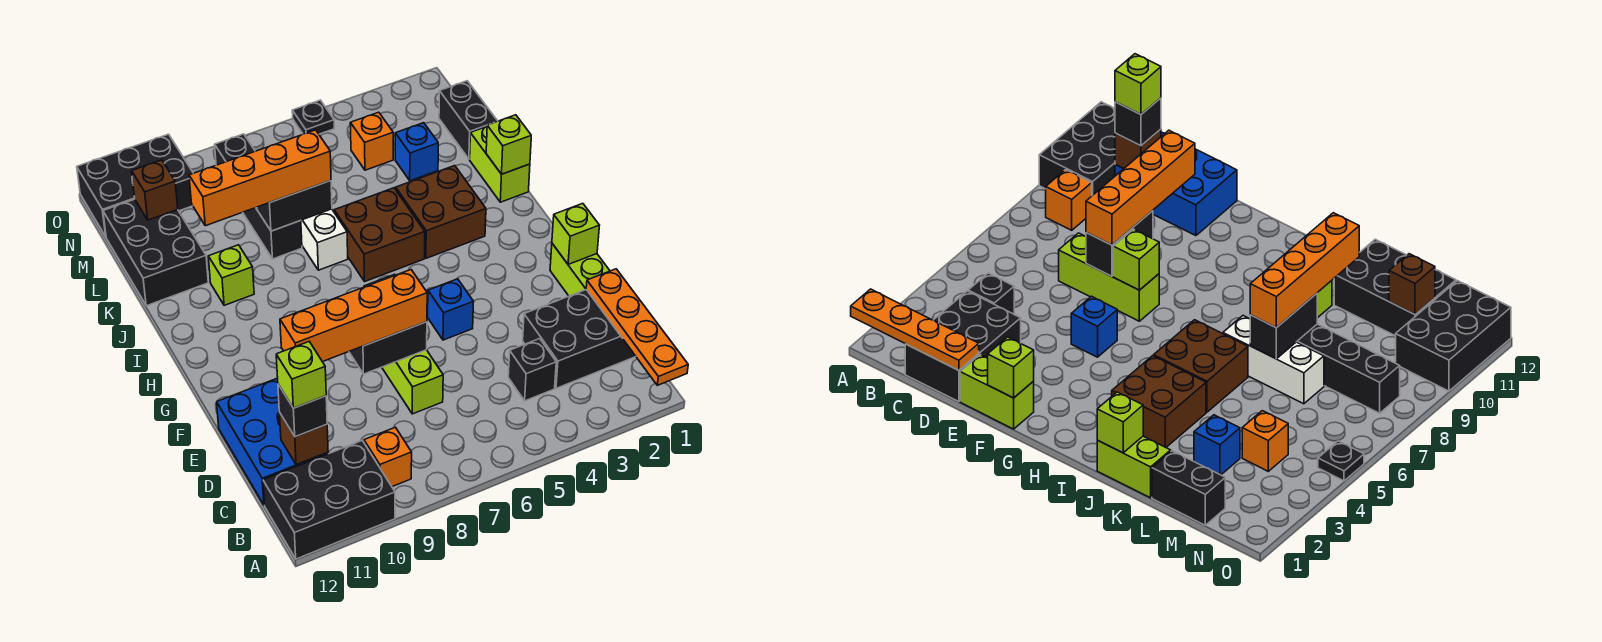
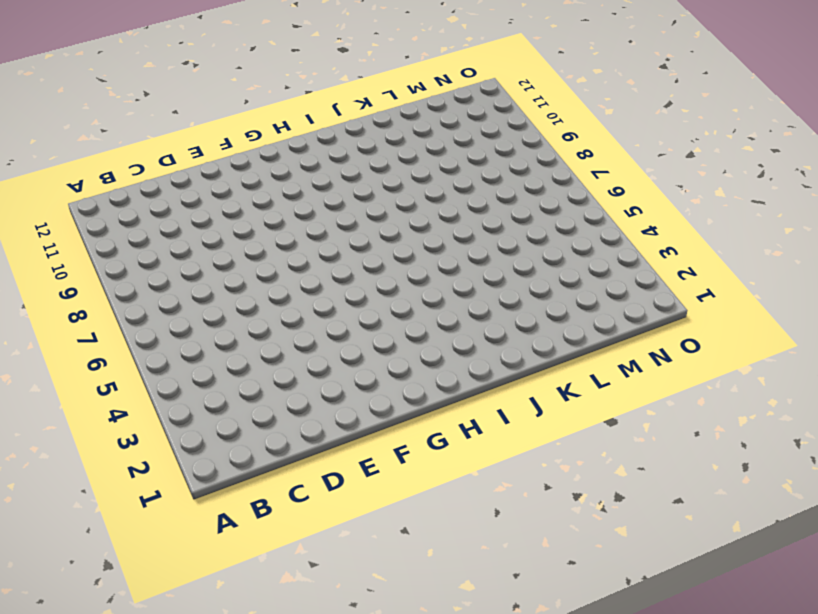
none -> black brick A10:B12 level 1
none -> orange brick B9 level 1
none -> black brick C1:D3 level 1
none -> black brick C4 level 1

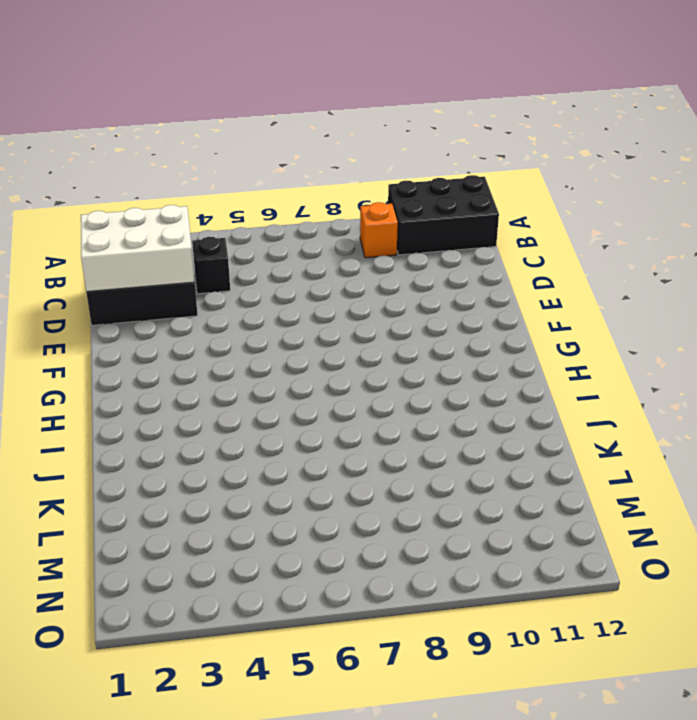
white brick C1:D3 level 2 -> orange plate A1:D1 level 2
none -> blue brick C11:E12 level 1
none -> lime brick D7:F7 level 1
none -> lime brick E1:F1 level 1
none -> blue brick F5 level 1

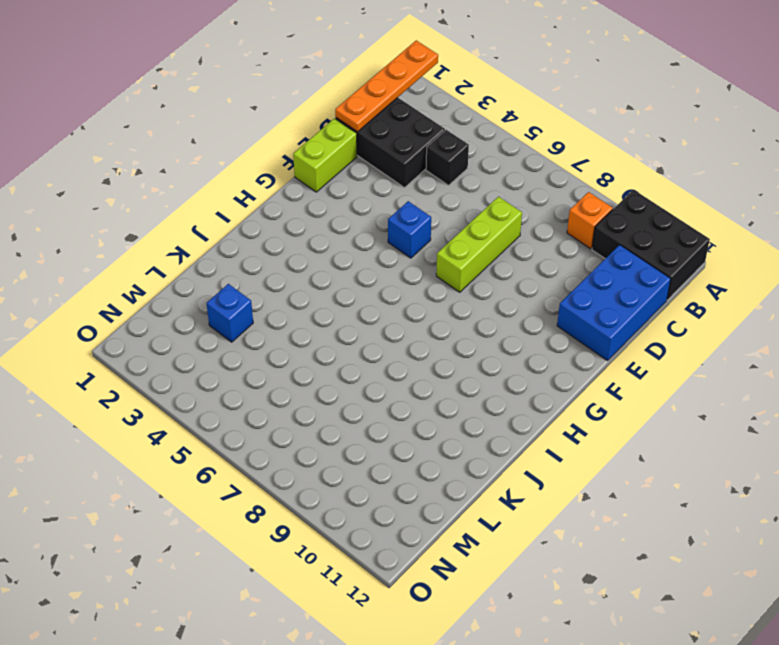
none -> brown brick I3:J4 level 1
none -> brown brick I5:J6 level 1
none -> lime brick J1:K1 level 1
none -> white brick J7:L7 level 1

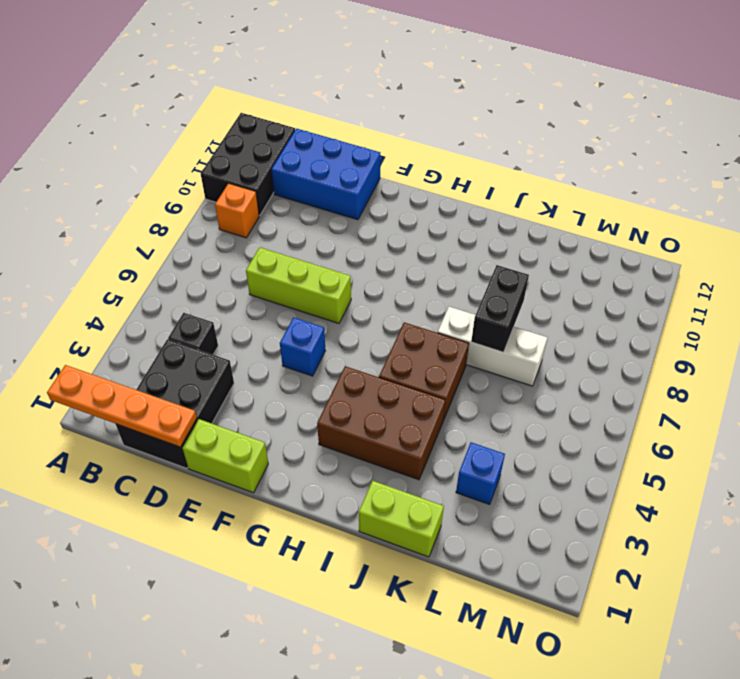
brown brick H3:J4 level 1 -> brown brick I3:J4 level 1
none -> lime brick J10 level 1
none -> black brick K8:N8 level 1
none -> black brick K11:M12 level 1
none -> black brick L1:M1 level 1

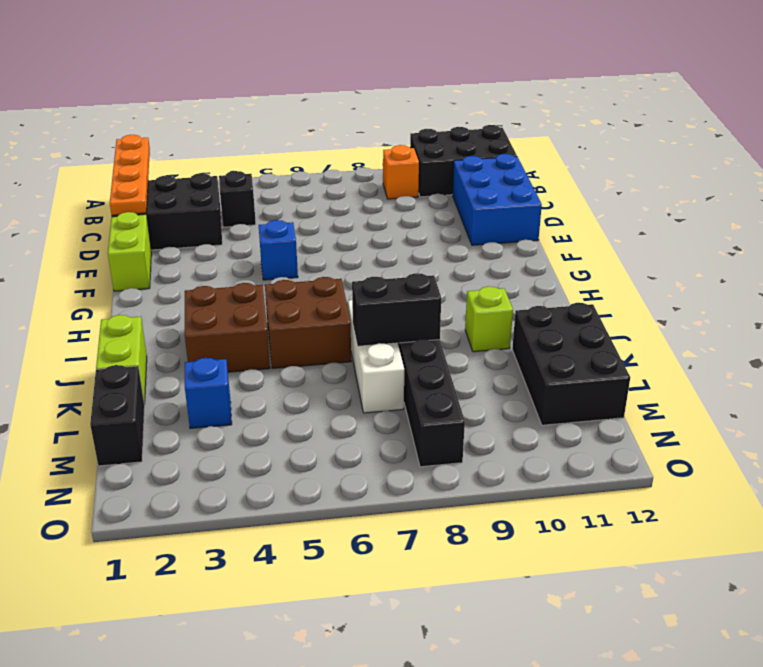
none -> lime brick D7:F7 level 1
none -> orange brick M4 level 1
none -> black brick N10:O12 level 1
none -> black plate O5 level 1

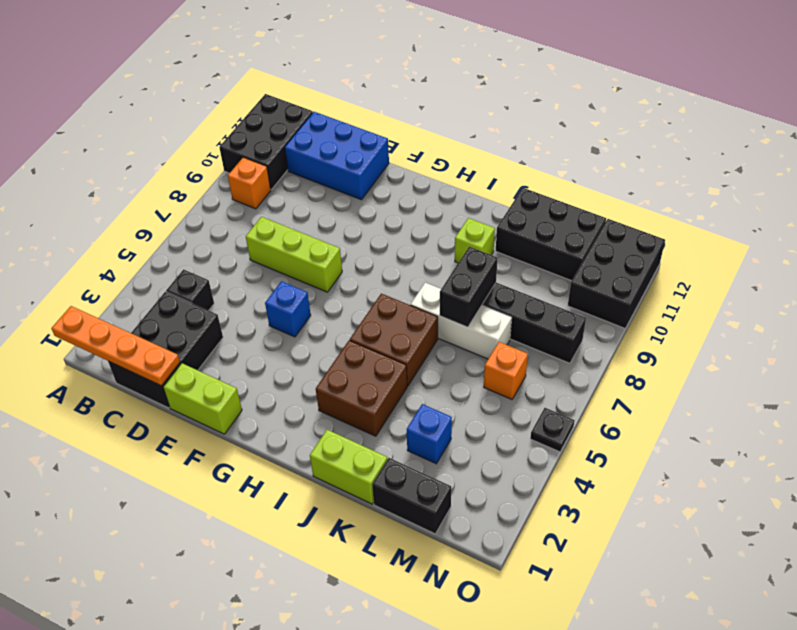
orange brick M6 level 1 -> orange brick M4 level 1
none -> brown brick C11 level 2
none -> black brick E7:E8 level 2
none -> lime brick F1 level 2
none -> lime brick F7 level 2

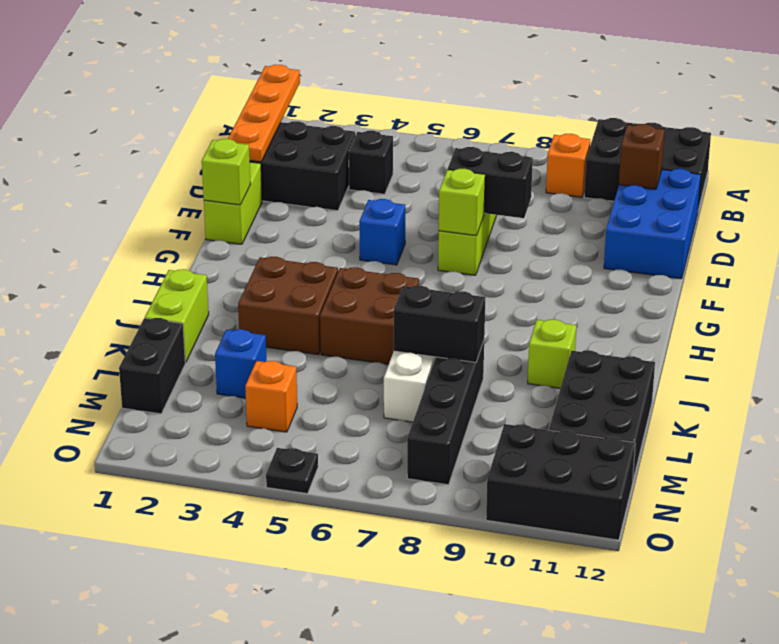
none -> lime brick J1 level 2
none -> brown brick M11 level 2
none -> black brick C11 level 3
none -> orange brick E7:E10 level 3

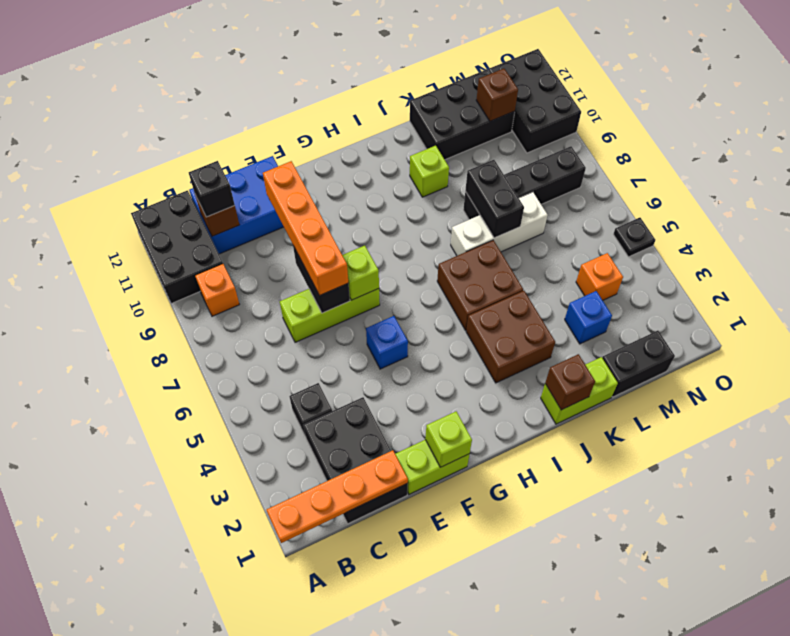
brown brick J1 level 2 -> lime brick J1 level 2
none -> orange brick K7:K10 level 3
none -> lime brick C11 level 4

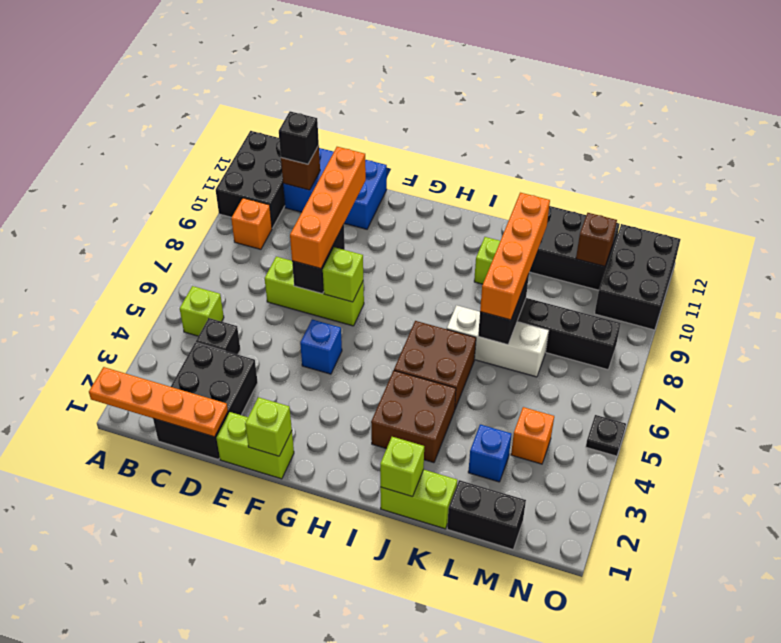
lime brick B5 level 1 -> lime brick C11 level 4

